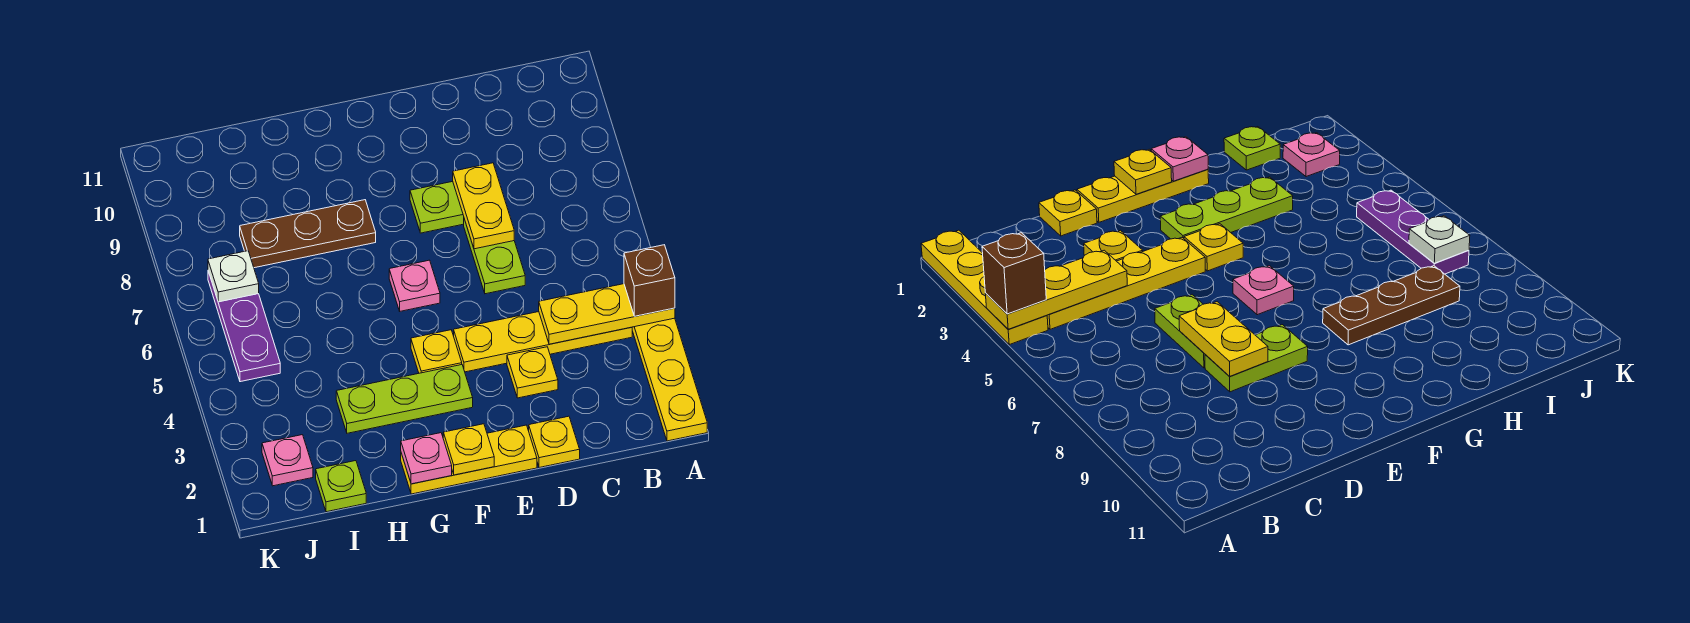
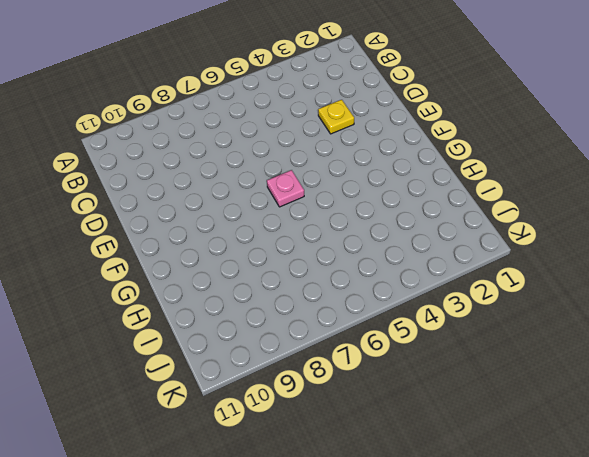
none -> yellow plate A1:A4 level 1
none -> yellow plate B4:E4 level 1
none -> yellow plate D1 level 1

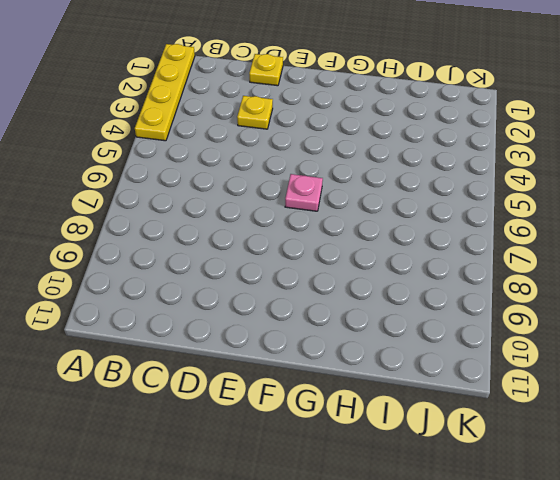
none -> yellow plate B4:E4 level 1
none -> lime plate D6:D7 level 1
none -> lime plate D8:E8 level 1

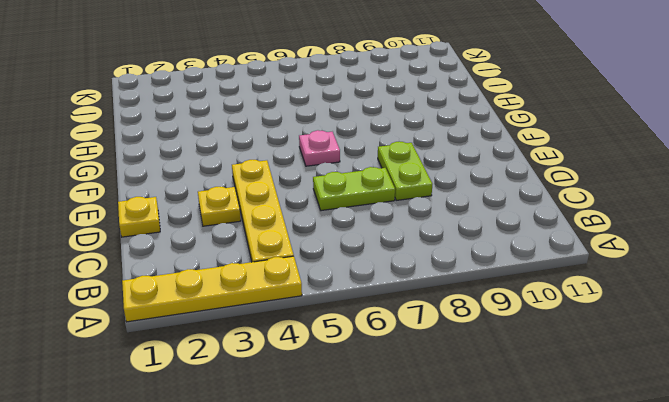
none -> yellow plate E1:G1 level 1
none -> lime plate F3:H3 level 1
none -> yellow plate F4 level 1

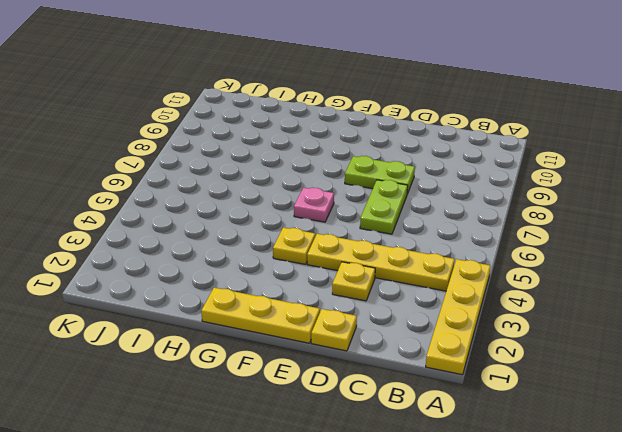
none -> lime plate F3:H3 level 1
none -> brown plate G8:I8 level 1
none -> lime plate I1 level 1

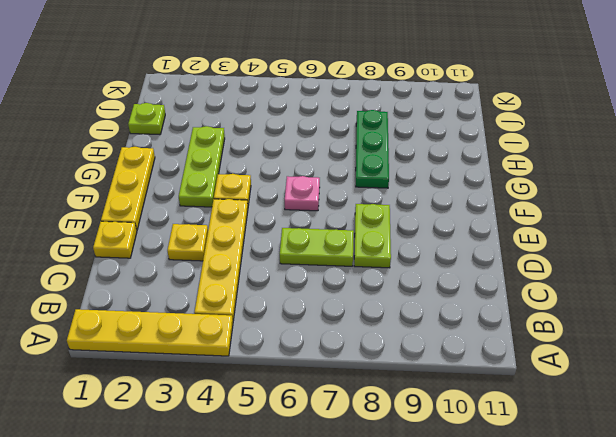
green plate G8:I8 level 1 -> brown plate G8:I8 level 1
none -> pink plate J2 level 1
none -> purple plate J5:J7 level 1
none -> yellow plate A4:C4 level 2

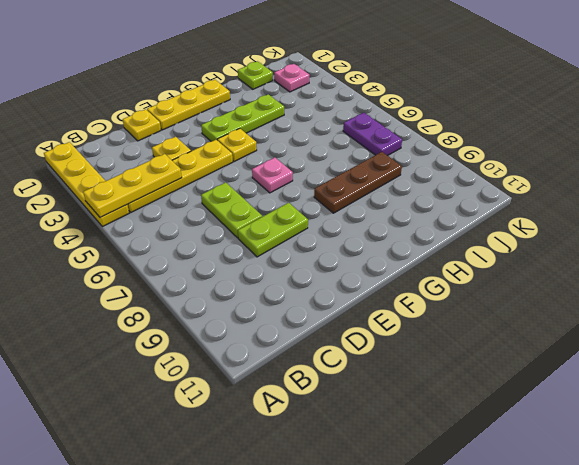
purple plate J6:J7 level 1 -> purple plate J5:J7 level 1
none -> yellow plate D7:D8 level 2
none -> yellow plate F1 level 2
none -> pink plate G1 level 2

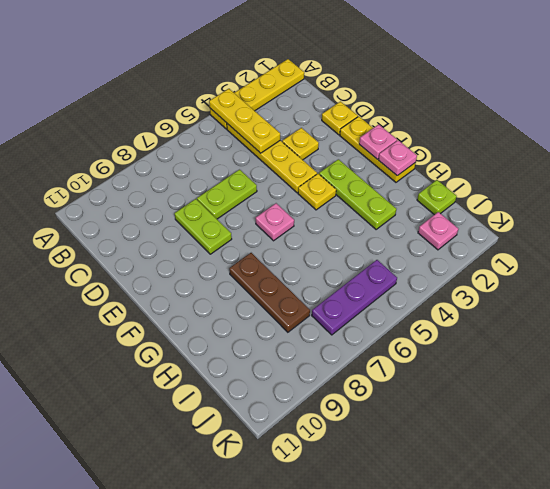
pink plate F1 level 2 -> yellow plate F1 level 2
none -> yellow plate D7:D8 level 2
none -> white plate J7 level 2
none -> brown brick A4 level 3

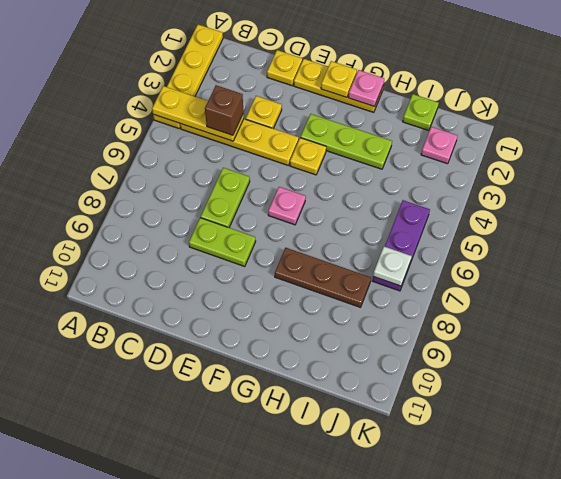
brown brick C4 level 3 -> brown brick A4 level 3
none -> yellow plate D7:D8 level 2

